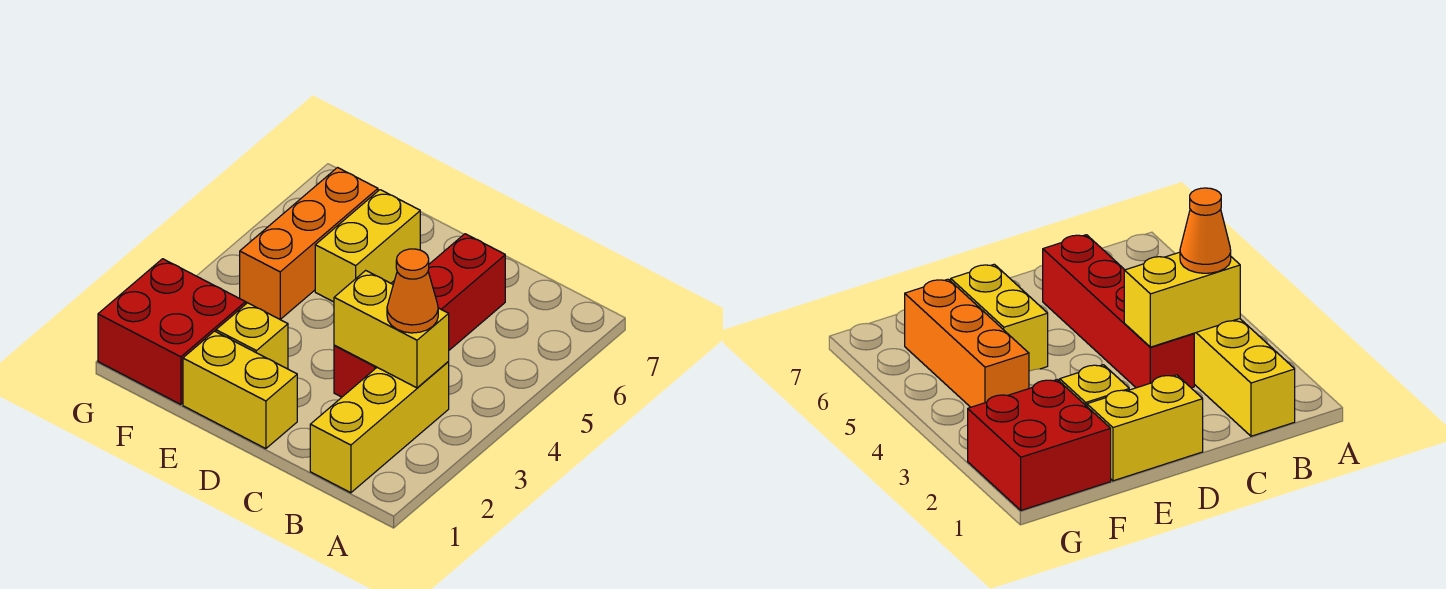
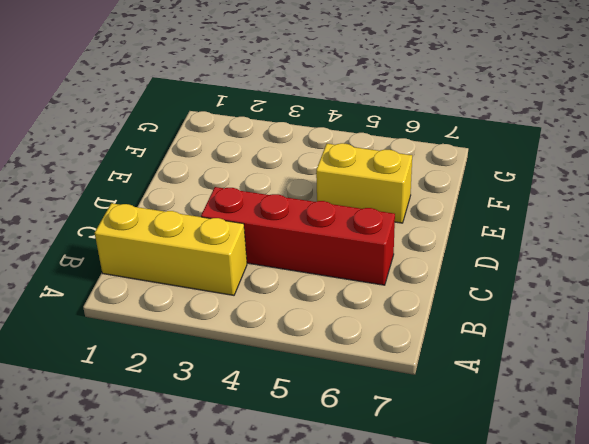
none -> yellow brick D1:E1 level 1
none -> yellow brick E2 level 1

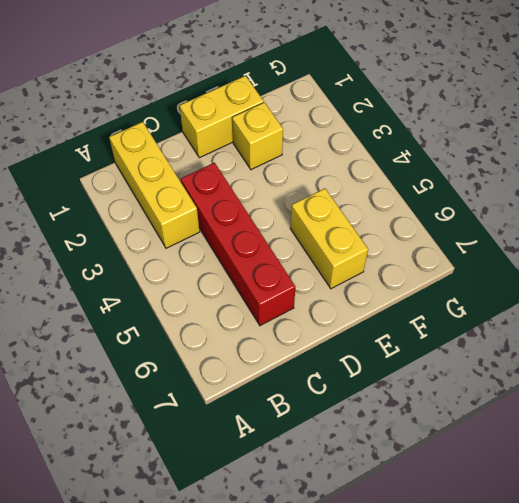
none -> red brick F1:G2 level 1
none -> orange brick F4:F6 level 1

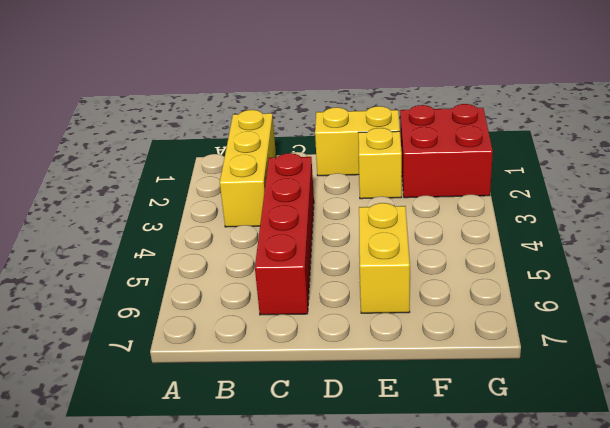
none -> orange brick F4:F6 level 1
none -> yellow brick B3:C3 level 2

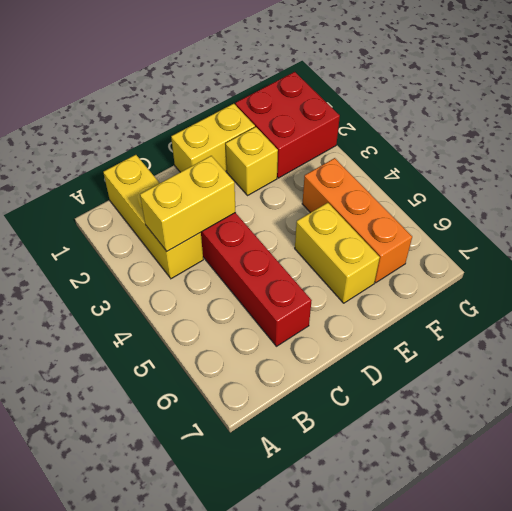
none -> orange cone B3 level 3

